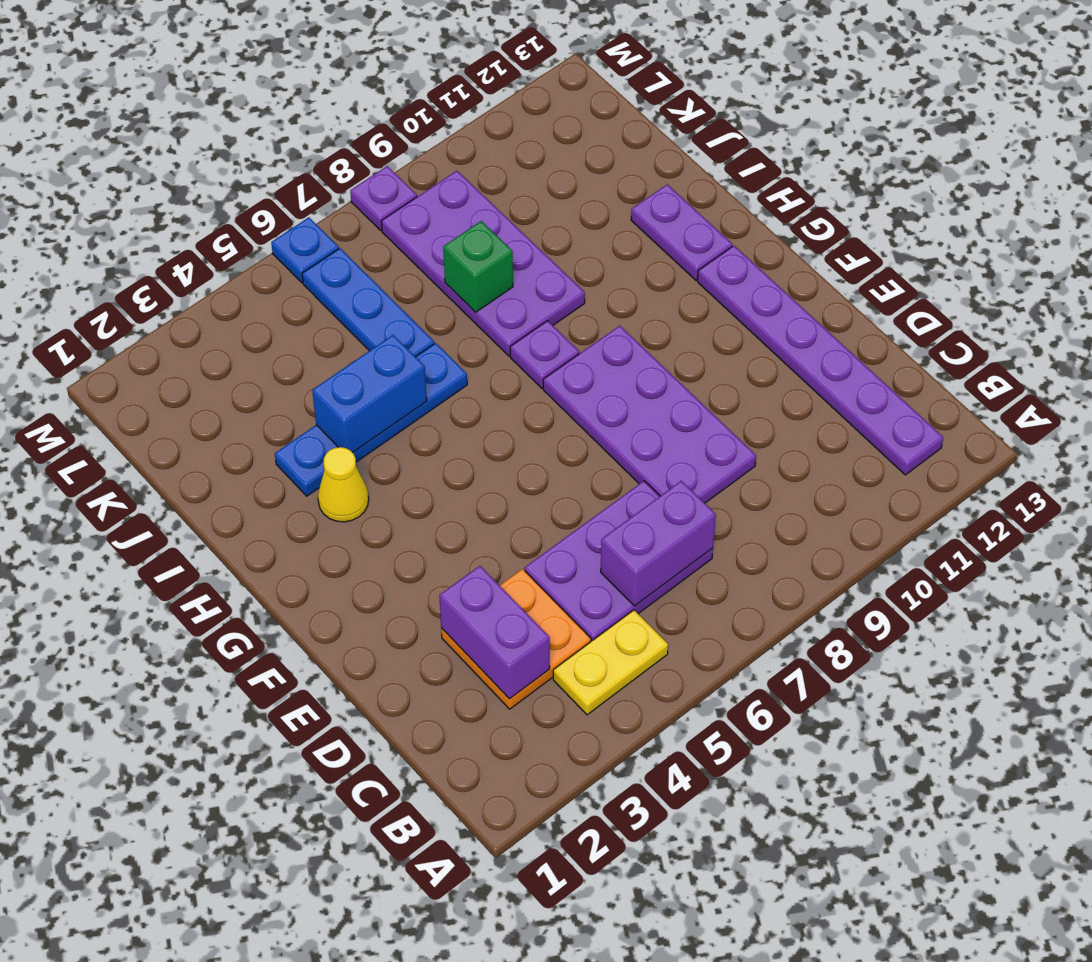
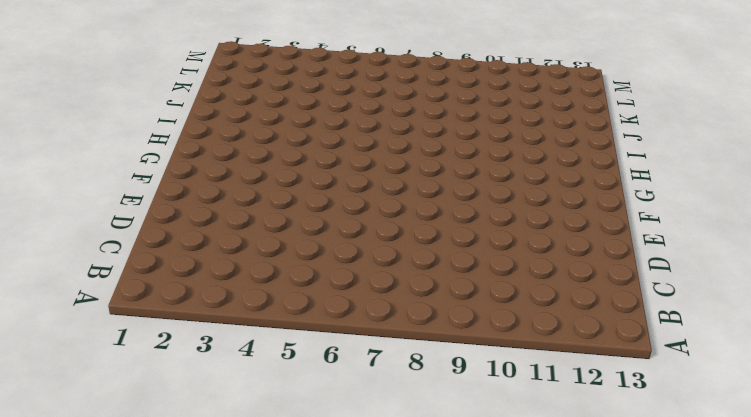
none -> yellow plate B4:B5 level 1
none -> purple plate B12:G12 level 1
none -> orange plate C3:D4 level 1

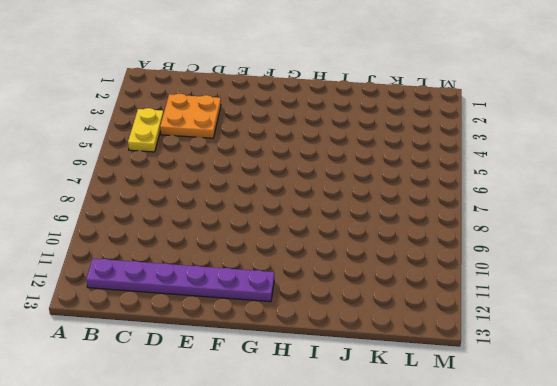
none -> purple plate C5:D7 level 1
none -> purple plate D8:G9 level 1
none -> yellow cone H3 level 1

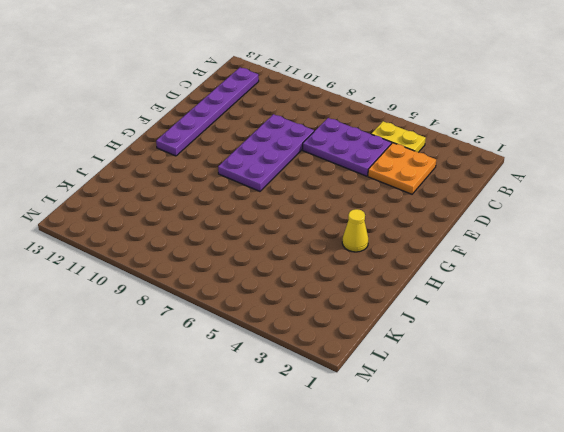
none -> purple plate H8 level 1
none -> purple plate H12:I12 level 1
none -> blue plate I3:I6 level 1

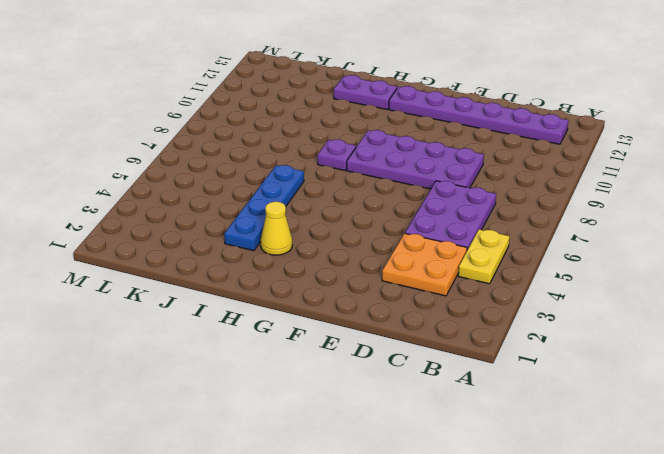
none -> purple plate I8:L9 level 1
none -> blue plate J6:L6 level 1
none -> blue plate M6 level 1

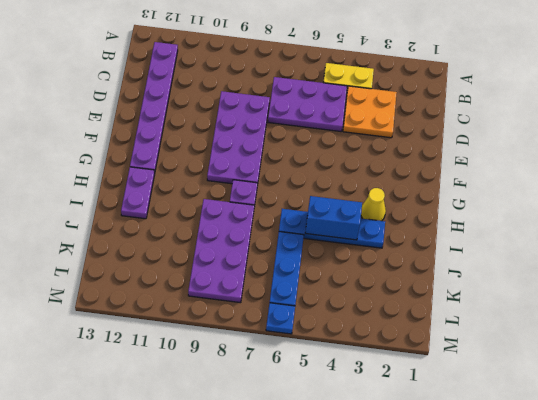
none -> purple plate M8 level 1
none -> purple brick C3:D3 level 2
none -> purple brick C6:C7 level 2

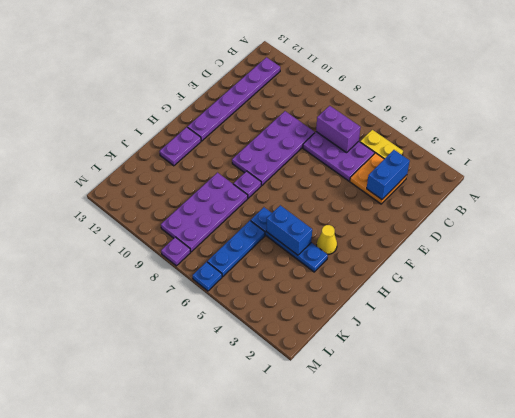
blue brick C3:D3 level 2 -> purple brick C3:D3 level 2
none -> green brick J8 level 2

